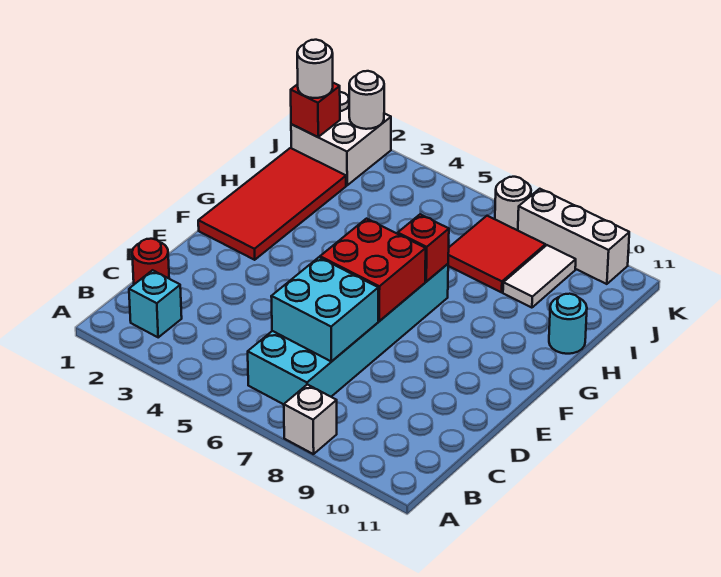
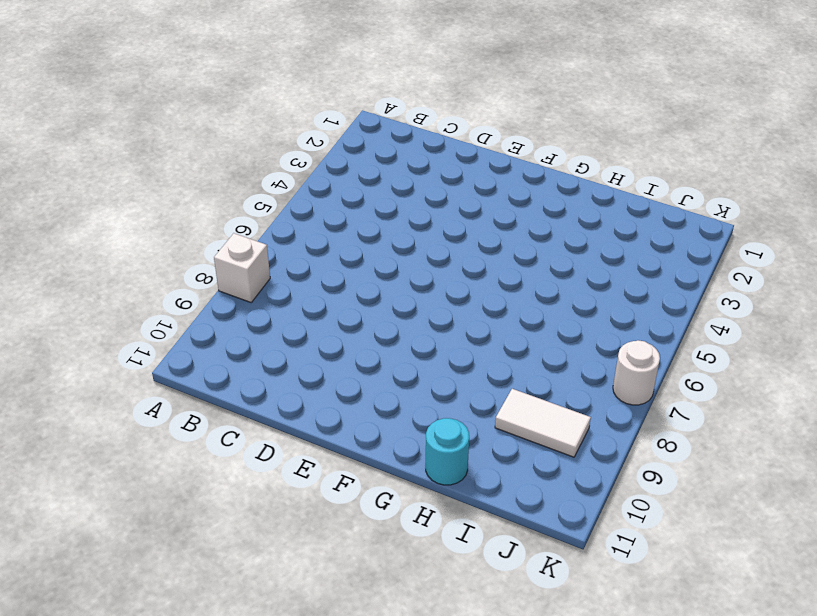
none -> cyan brick B2 level 1
none -> cyan brick B6:G7 level 1
none -> red round brick C1 level 1

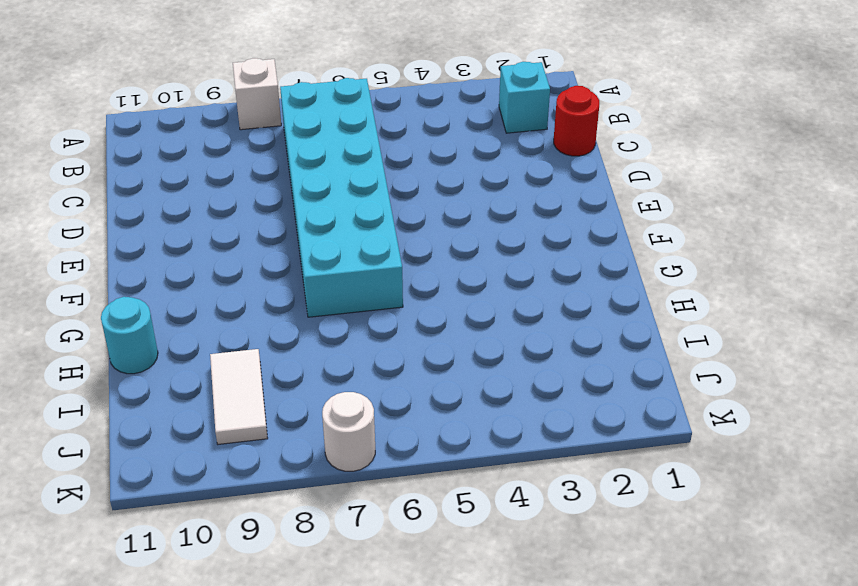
none -> red tile F1:I2 level 1
none -> red tile I7:J8 level 1
none -> white brick J1:K2 level 1

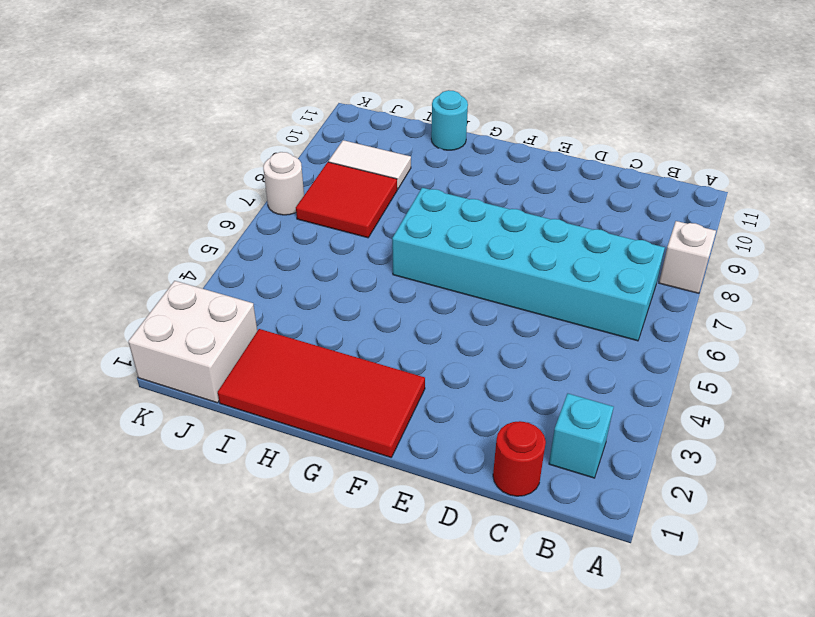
none -> white brick K8:K10 level 1
none -> cyan brick C6:D7 level 2
none -> red brick E6:F7 level 2

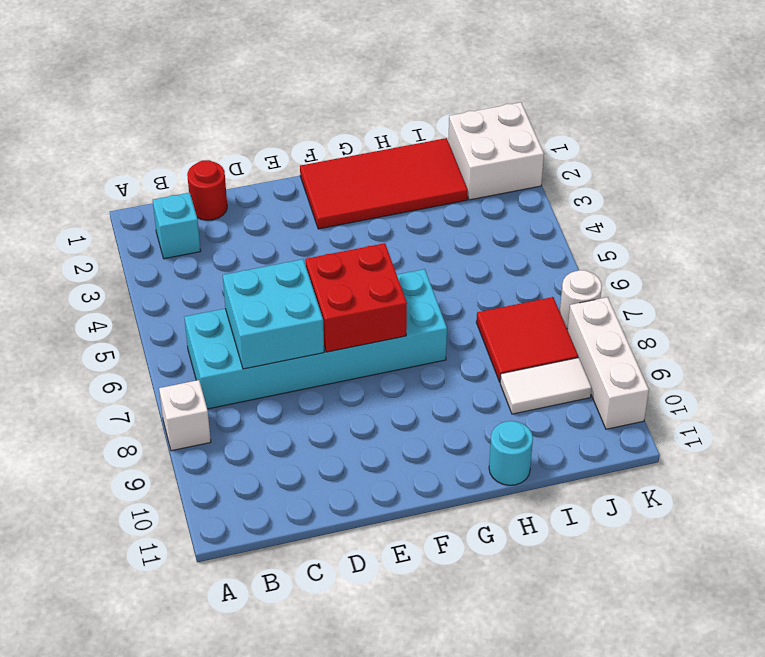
none -> red brick G7 level 2
none -> red brick J1 level 2
none -> white round brick K2 level 2

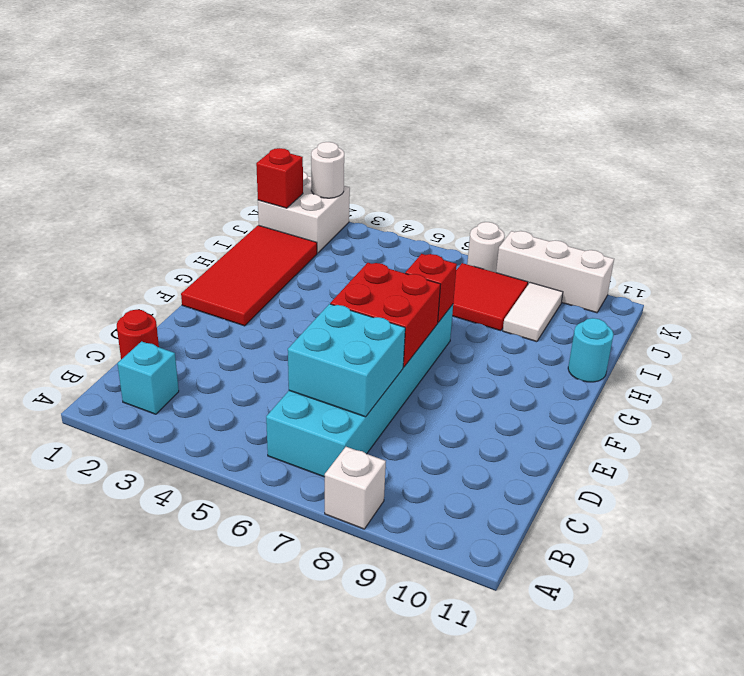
none -> white round brick J1 level 3

